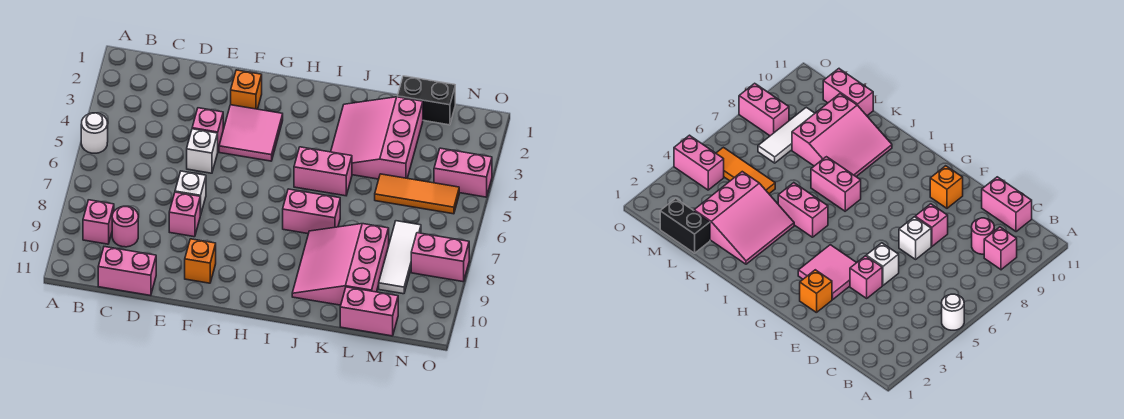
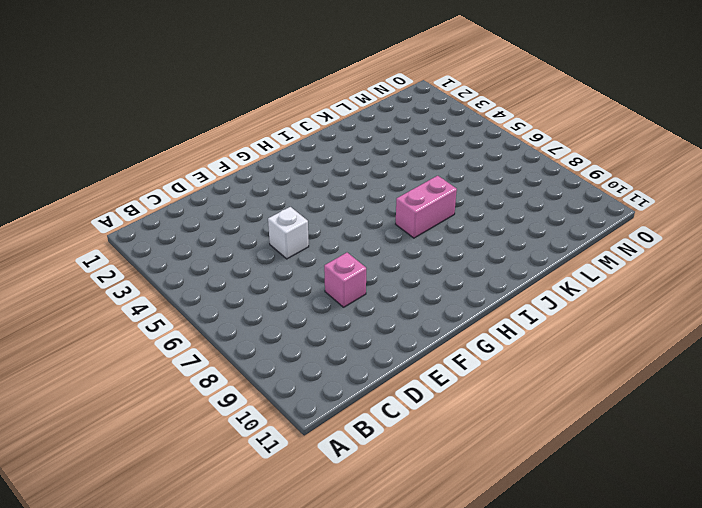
none -> white round brick A5 level 1
none -> pink brick B9 level 1
none -> pink round brick C9 level 1

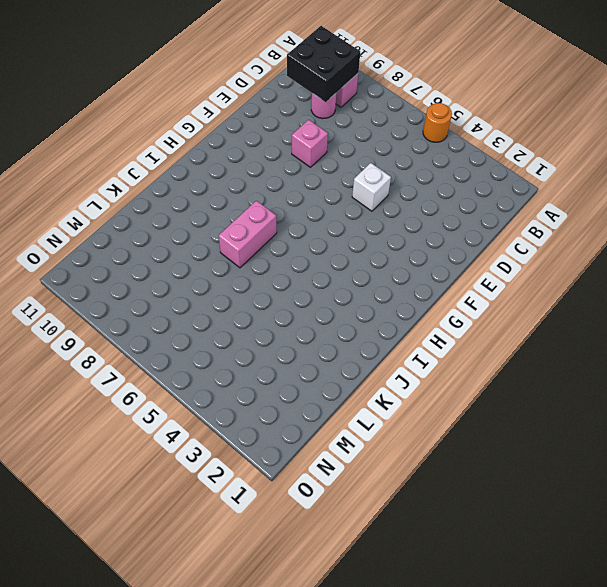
orange round brick A5 level 1 -> white round brick A5 level 1
black brick B9:C10 level 2 -> none
none -> pink brick C11:D11 level 1
none -> pink brick E4 level 1
none -> white brick E7 level 1

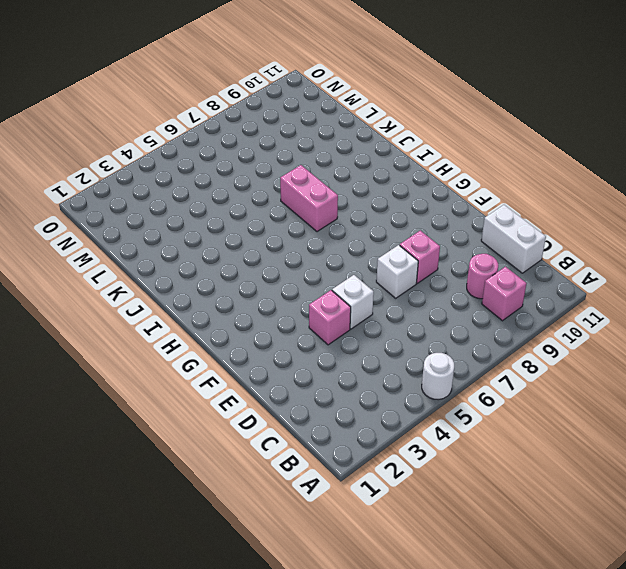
white brick C11:D11 level 1 -> pink brick C11:D11 level 1
none -> orange brick F2 level 1
none -> pink tile F3:G4 level 1
none -> orange brick F10 level 1

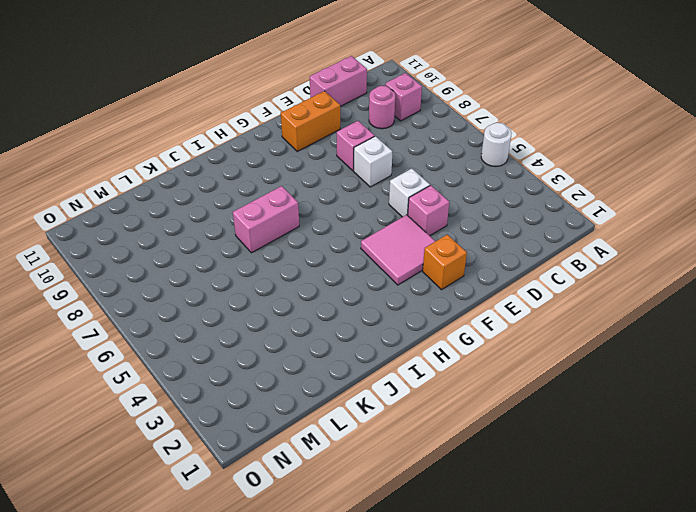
orange brick E10:F10 level 1 -> orange brick F10 level 1
none -> pink brick I5:J5 level 1
none -> pink slope J2:L4 level 1 top L
none -> pink slope J8:L10 level 1 top L

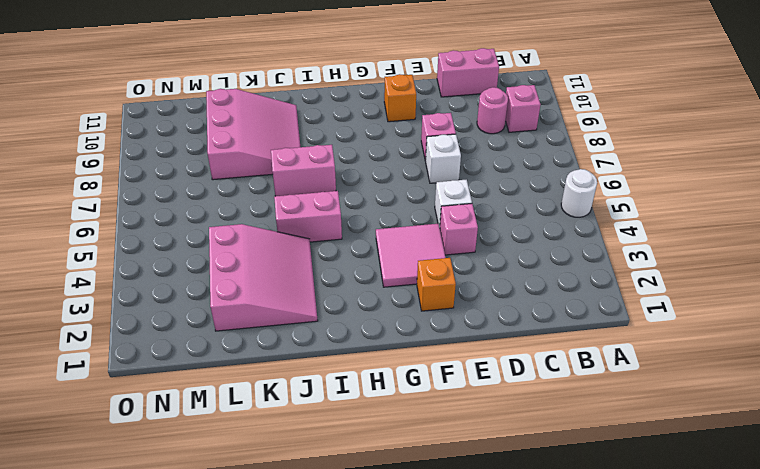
none -> black brick L1:M1 level 1
none -> orange tile L5:N5 level 1
none -> pink brick L11:M11 level 1

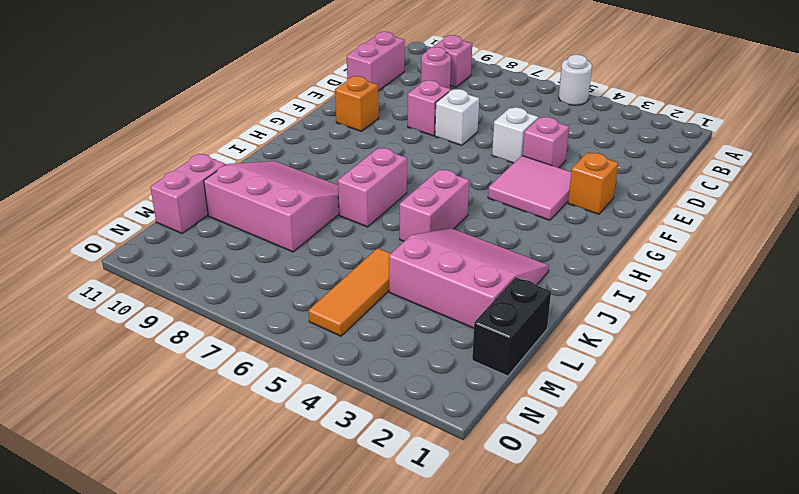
none -> white tile M7:M9 level 1
none -> pink brick N4:O4 level 1
none -> pink brick N8:O8 level 1

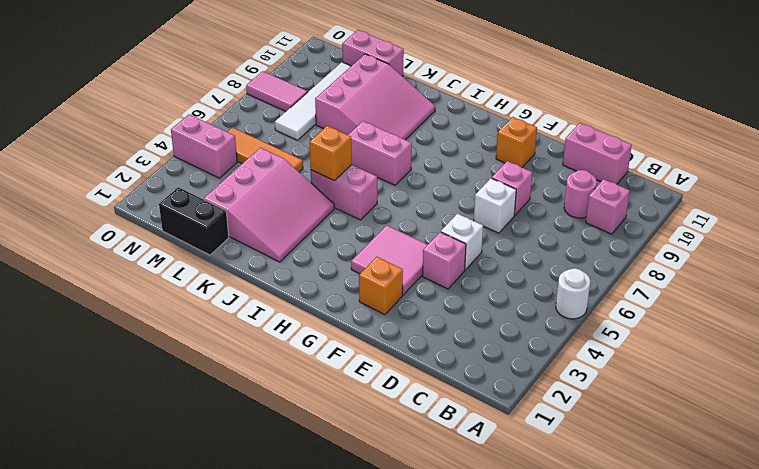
orange brick J5 level 2 -> none
white tile M7:M10 level 1 -> white tile M7:M9 level 1
pink tile N8:O8 level 1 -> pink brick N8:O8 level 1

